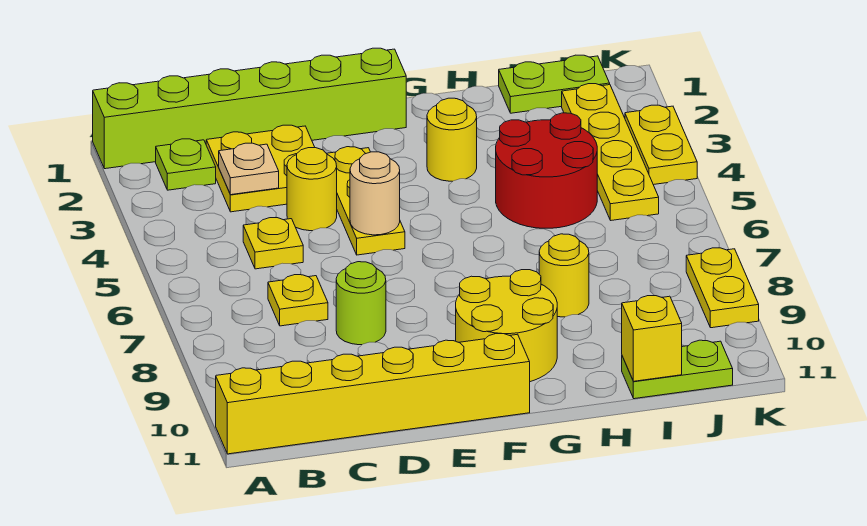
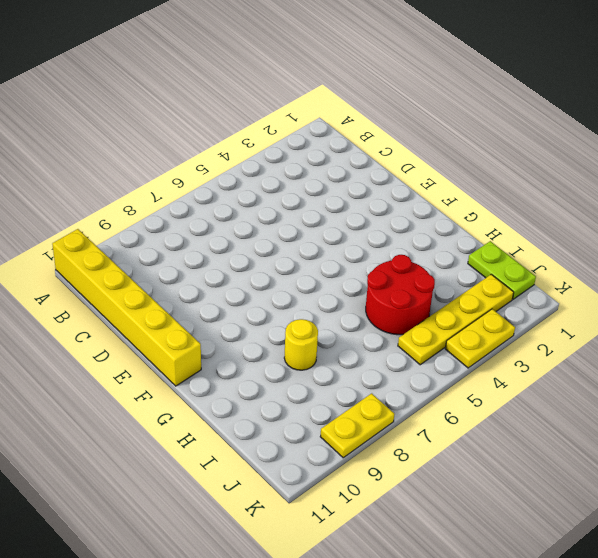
none -> lime brick A1:F1 level 1
none -> lime plate B2 level 1
none -> yellow plate C2:D3 level 1

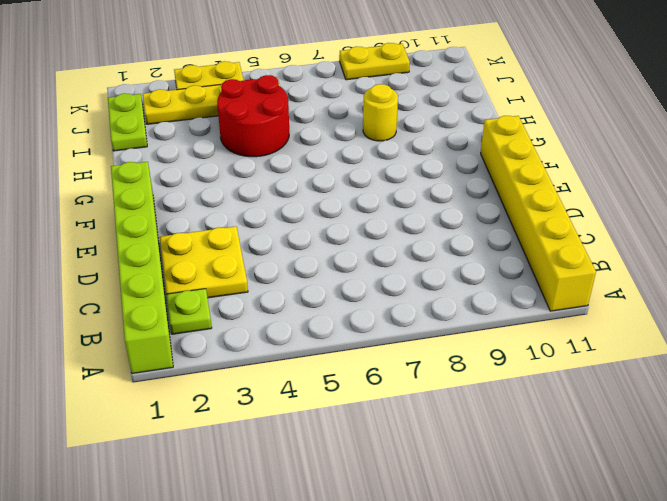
none -> yellow plate C5 level 1
none -> yellow plate C7 level 1
none -> yellow round brick D4 level 1

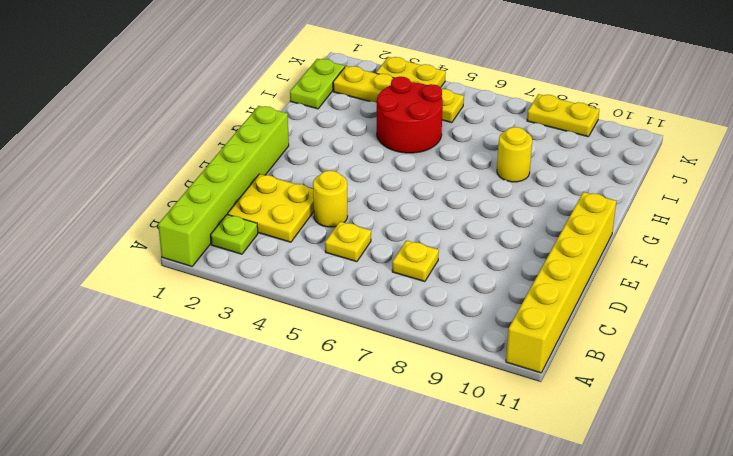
none -> lime round brick D8 level 1
none -> yellow plate E3:E5 level 1
none -> yellow round brick F9:G10 level 1

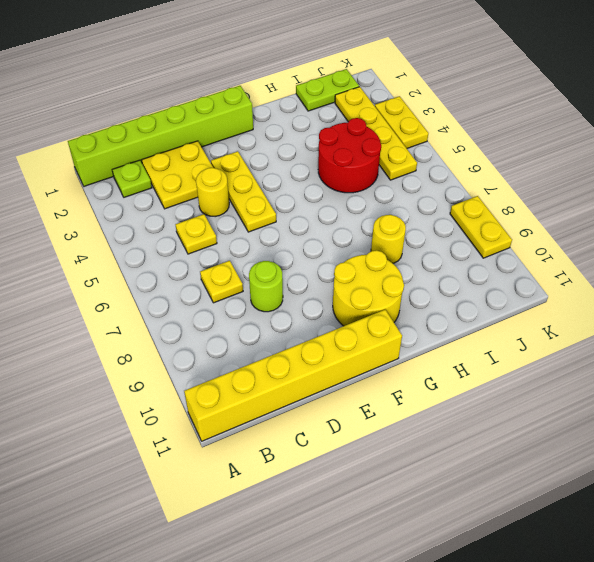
none -> yellow round brick G3 level 1
none -> lime plate I11:J11 level 1
none -> tan plate C3 level 2

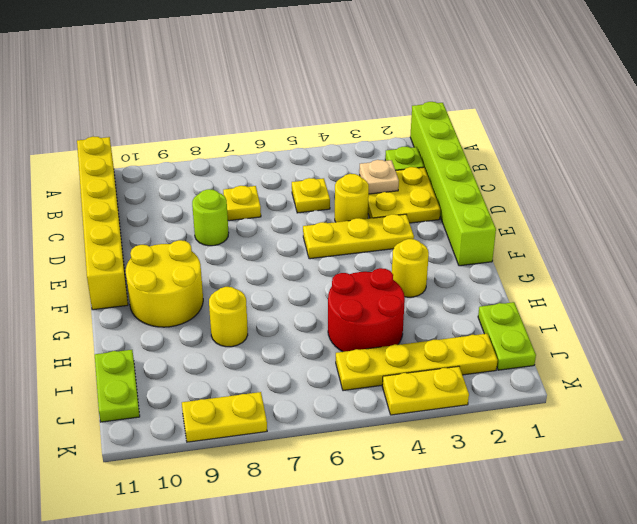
none -> tan round brick E5 level 2
none -> yellow brick I11 level 2

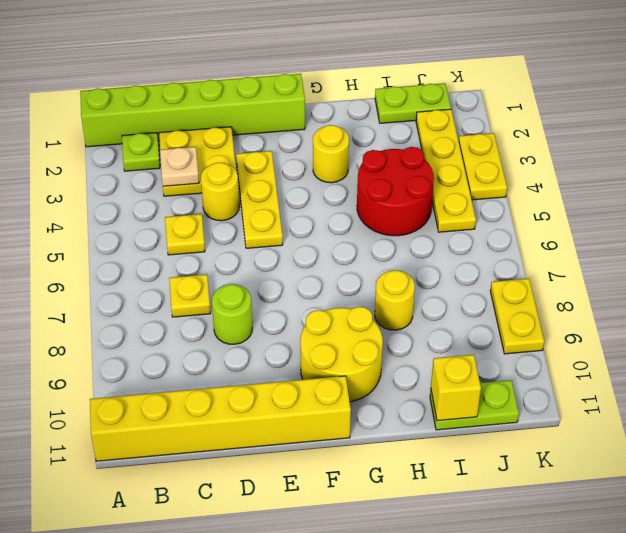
none -> tan round brick E5 level 2

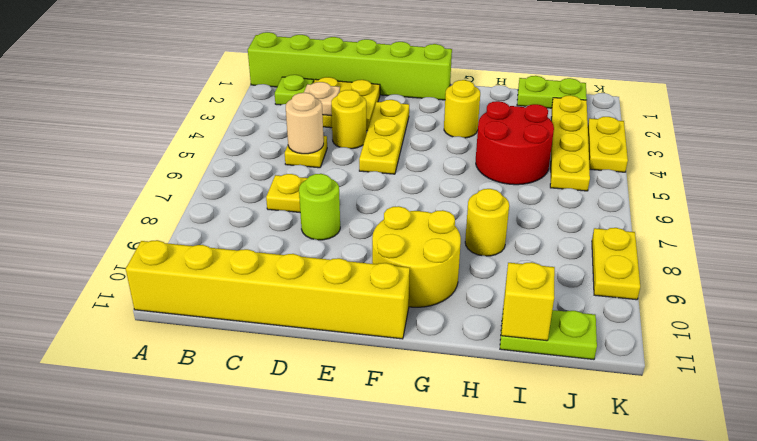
tan round brick C5 level 2 -> tan round brick E5 level 2

